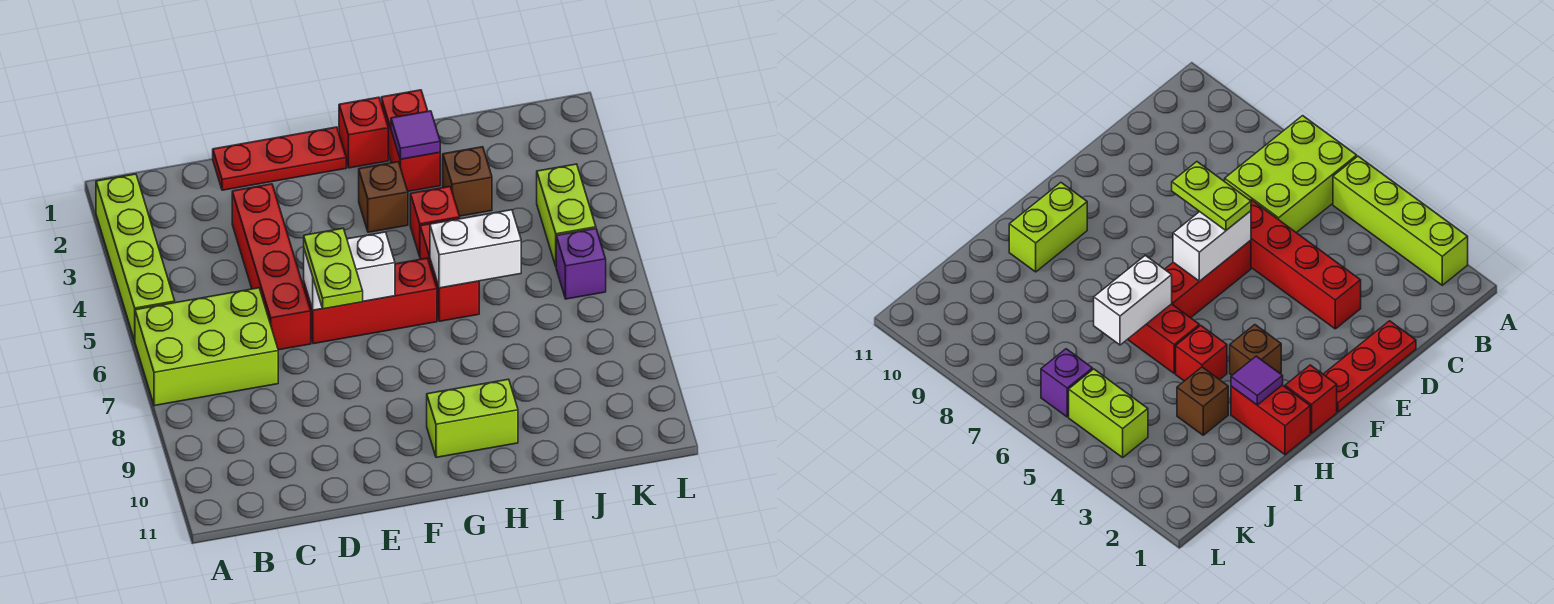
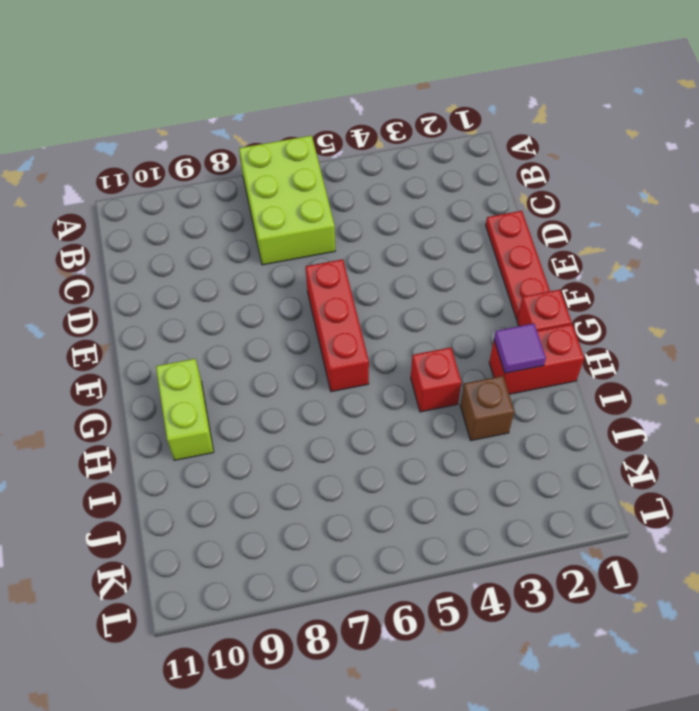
none -> lime brick A2:A5 level 1
none -> red brick D3:D6 level 1
none -> brown brick G3 level 1

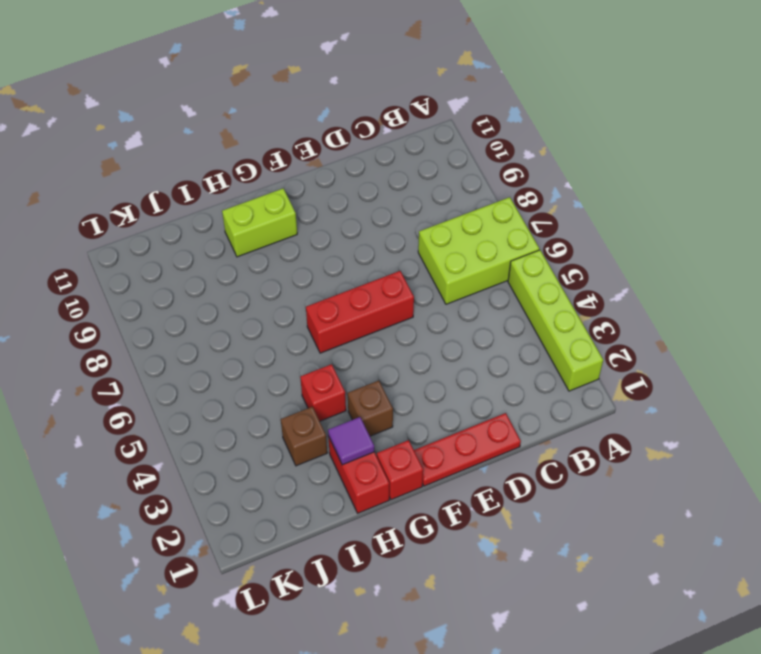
none -> red brick D3:D6 level 1
none -> red brick H5:H6 level 1
none -> lime brick K4:K5 level 1

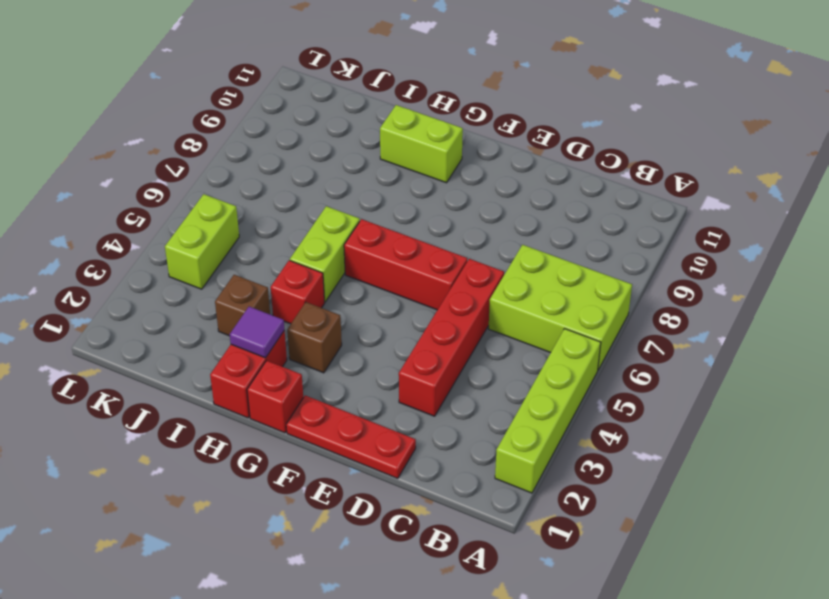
lime brick H5:H6 level 1 -> red brick H5:H6 level 1
none -> purple brick K6 level 1
none -> white brick E6:F6 level 2
none -> white brick H6:I6 level 2

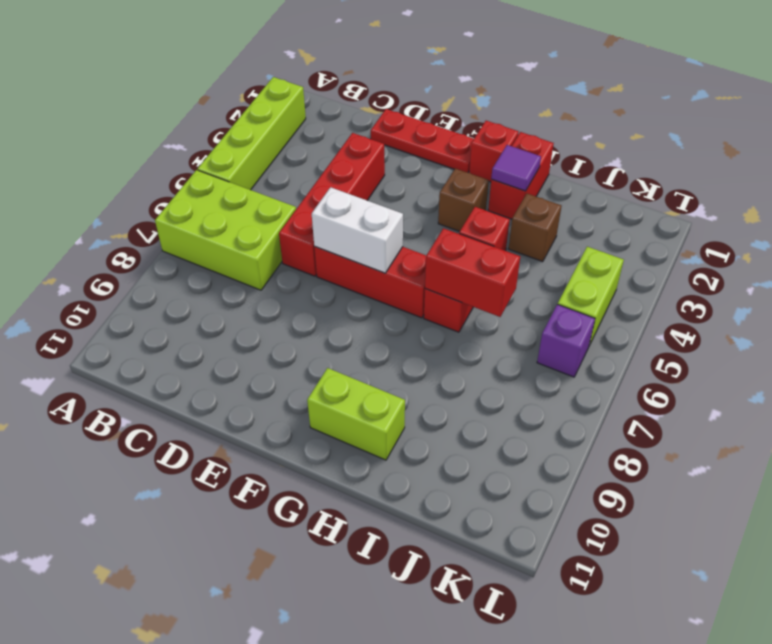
red brick H6:I6 level 2 -> white brick H6:I6 level 2
none -> lime plate E6:E7 level 3

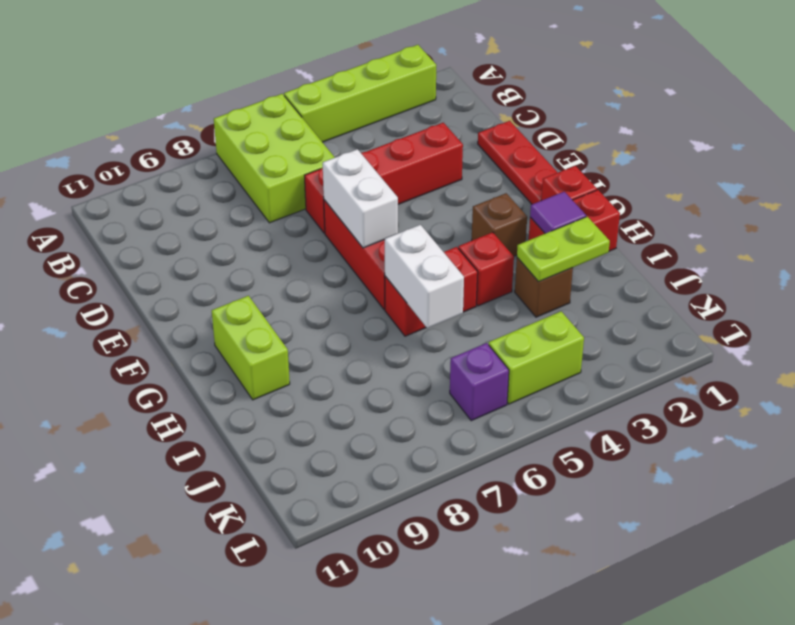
lime plate I2:I3 level 2 -> lime plate E6:E7 level 3

